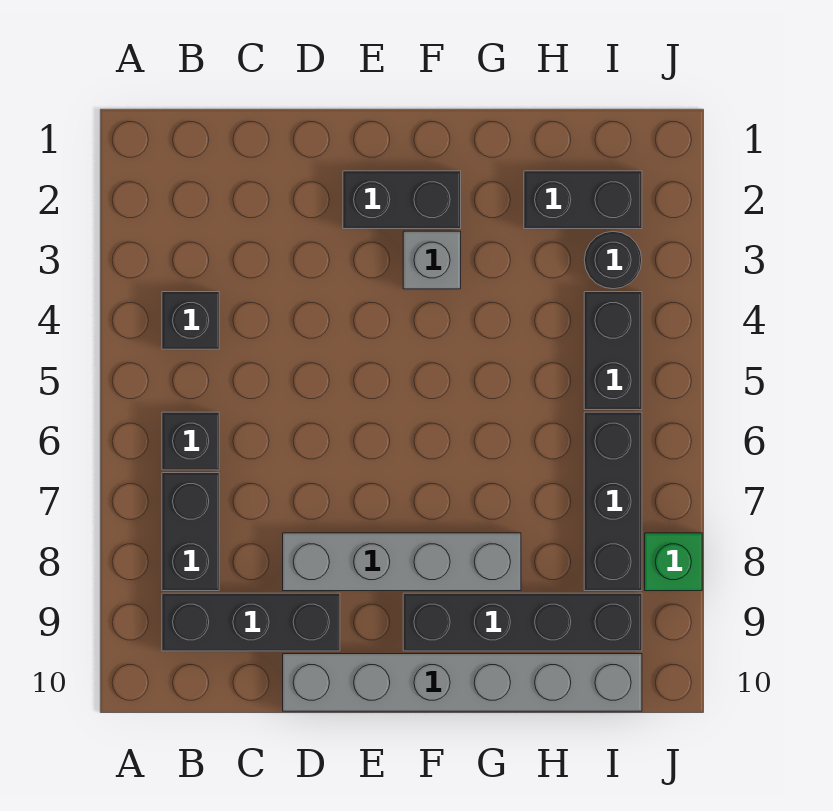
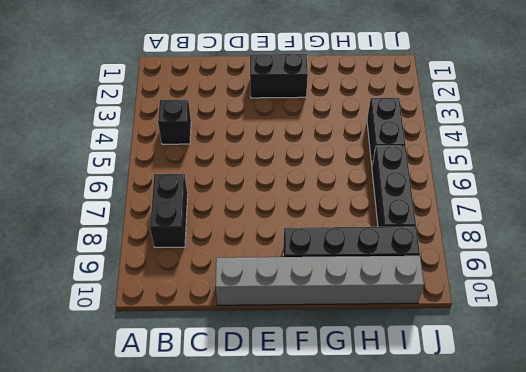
none -> black brick B6 level 1
none -> black brick B9:D9 level 1
none -> grey brick D8:G8 level 1

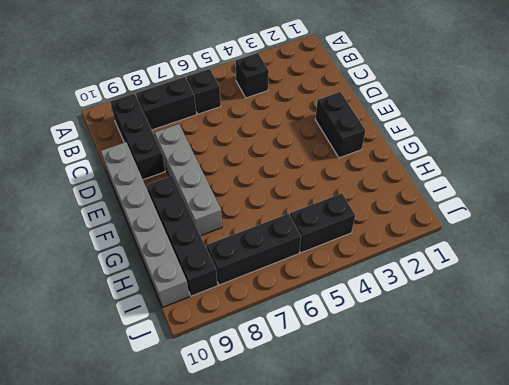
none -> grey brick F3 level 1
none -> black brick H2:I2 level 1
none -> black round brick I3 level 1

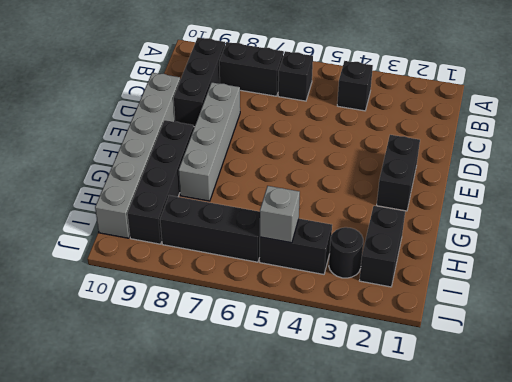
grey brick I5 level 2 -> grey brick F3 level 1
none -> green brick J8 level 1

